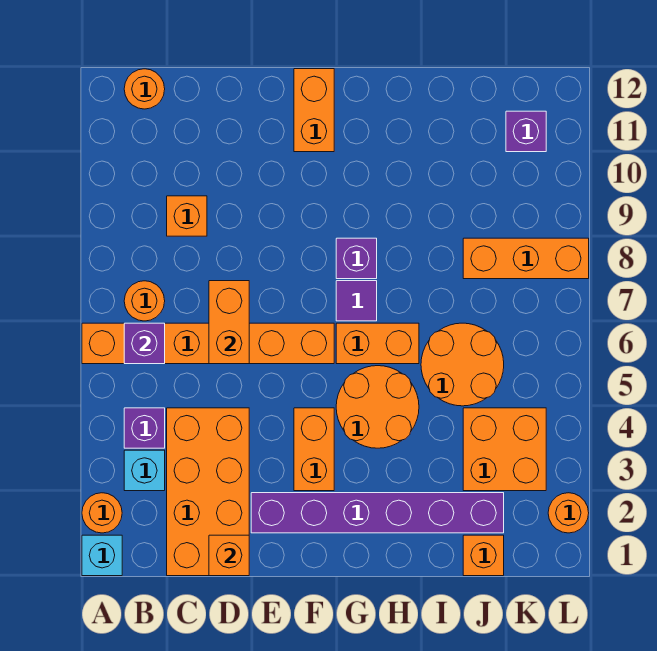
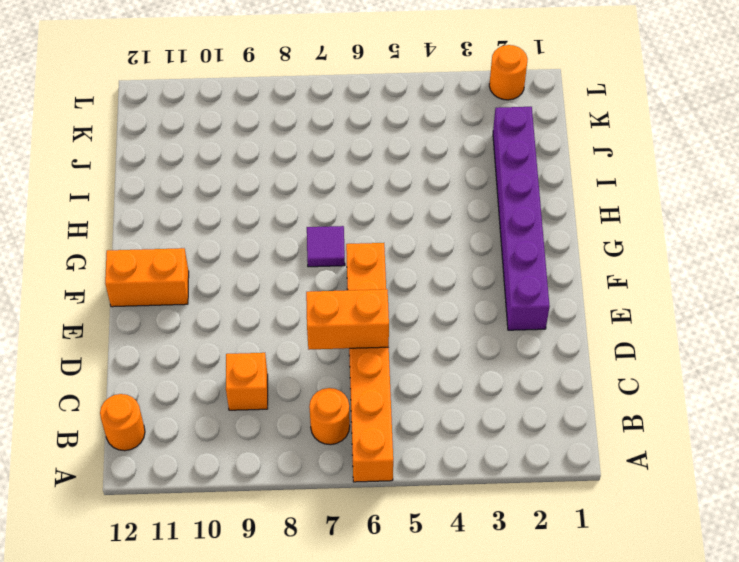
none -> cyan brick A1 level 1
none -> orange round brick A2 level 1
none -> cyan brick B3 level 1

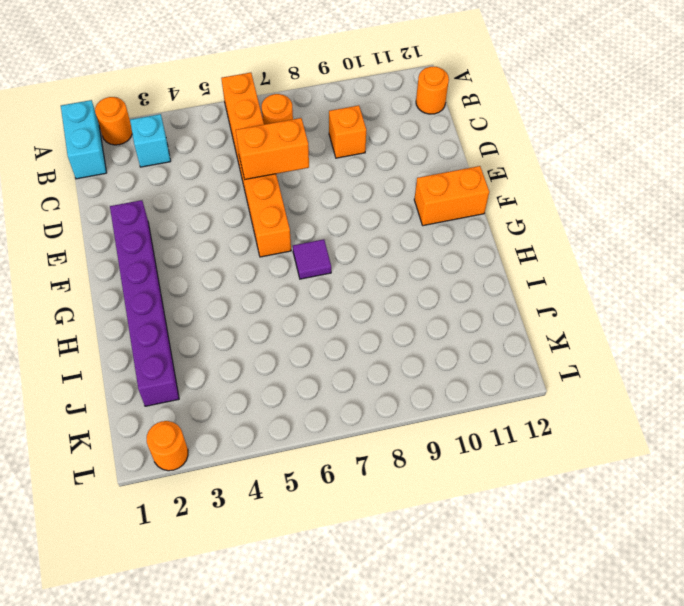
cyan brick A1:B1 level 1 -> cyan brick A1 level 1
none -> purple brick B4 level 1
none -> orange brick C1:D4 level 1
none -> orange brick F3:F4 level 1

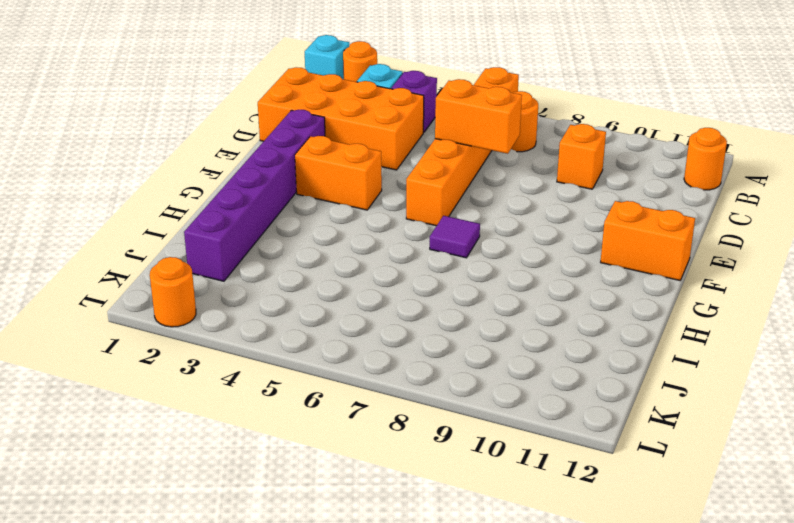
none -> orange round brick G4:H5 level 1
none -> orange brick G6:H6 level 1
none -> purple brick G8 level 1

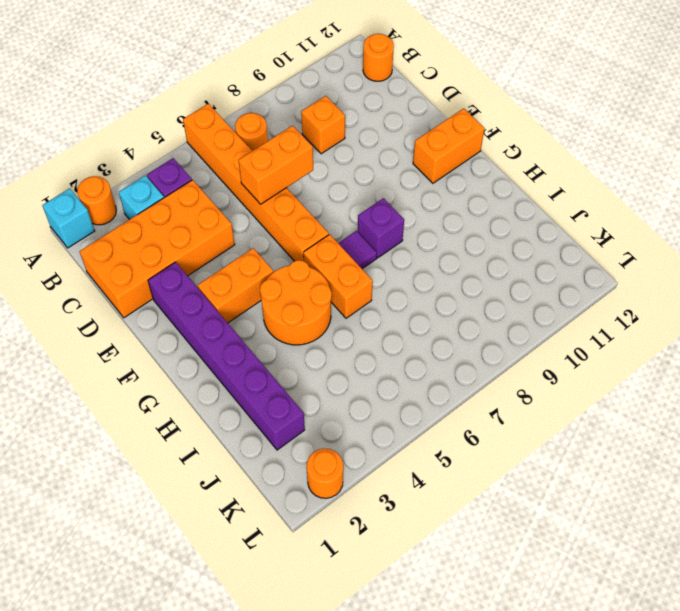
none -> orange round brick I5:J6 level 1
none -> orange brick J1 level 1
none -> orange brick J3:K4 level 1

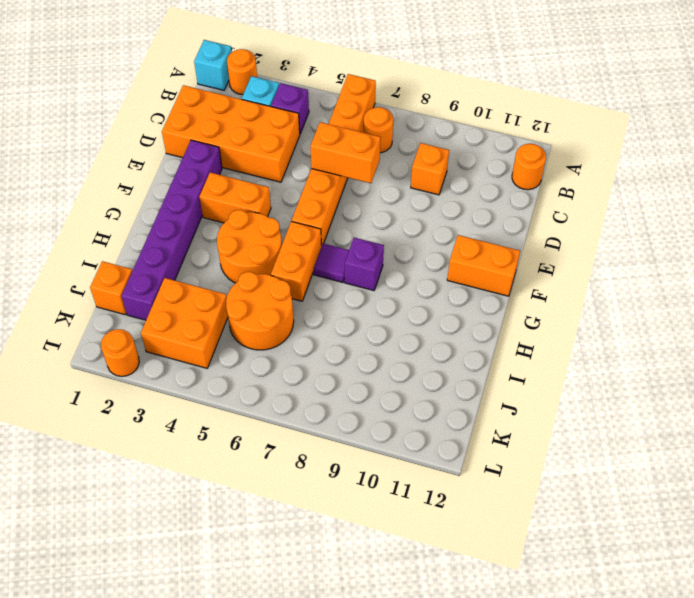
none -> orange brick J8:L8 level 1
none -> purple brick K11 level 1
none -> purple brick B6 level 2

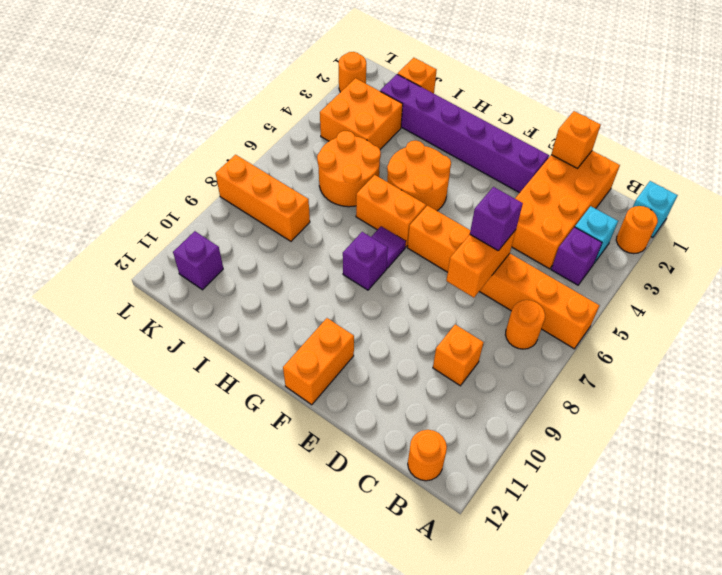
purple brick D6 level 3 -> purple brick B6 level 2
none -> orange brick F3:F4 level 1

